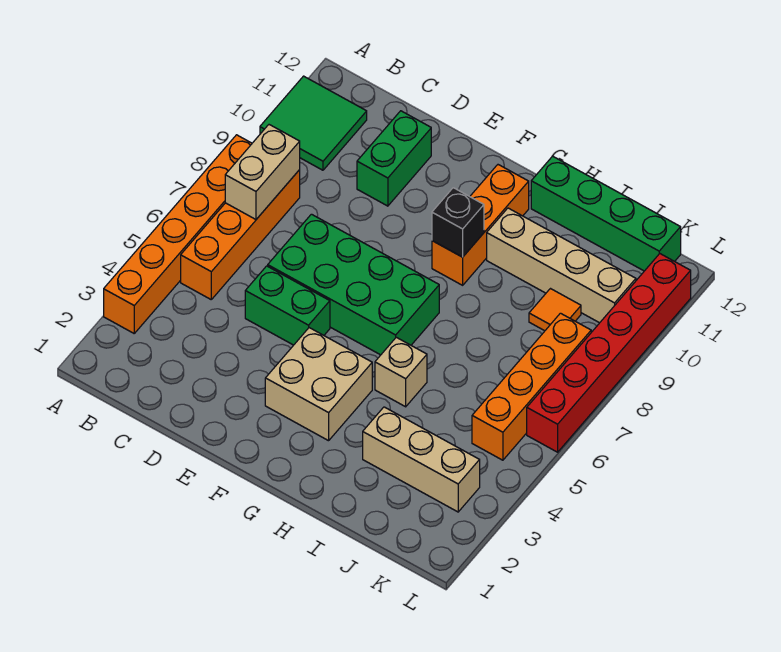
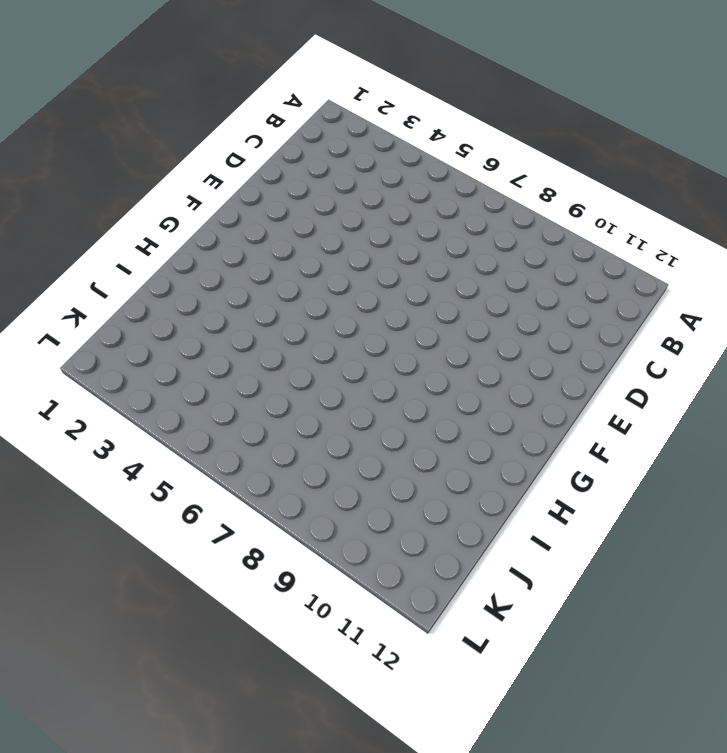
none -> orange brick A3:A8 level 1
none -> green tile A10:B11 level 1
none -> orange brick B5:B8 level 1

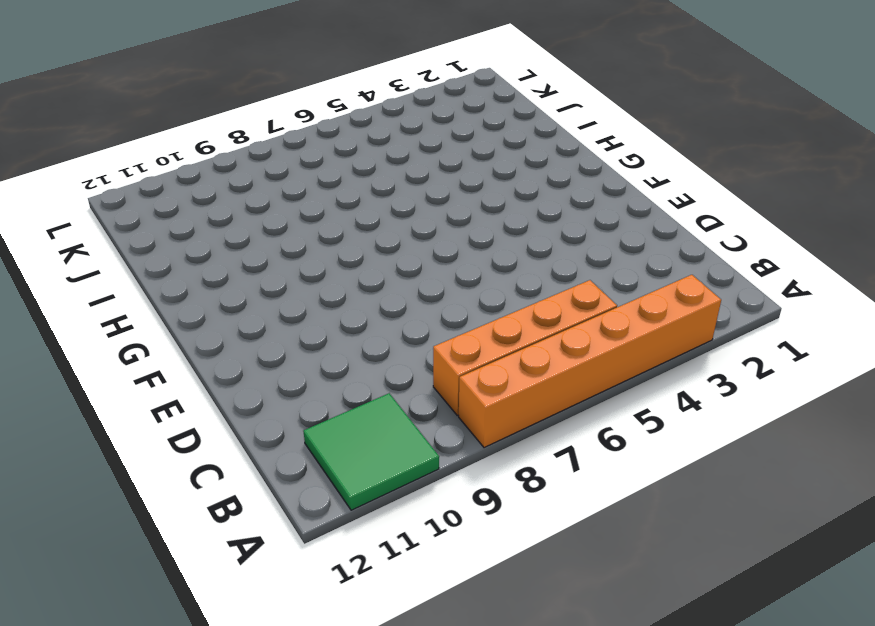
none -> green brick D5:E5 level 1
none -> green brick D6:G7 level 1
none -> green brick D10:D11 level 1

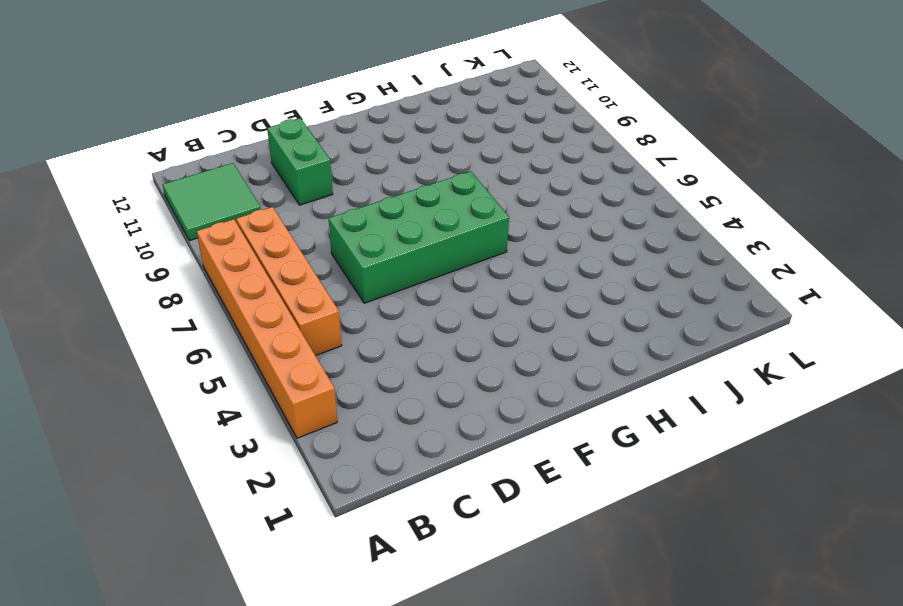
none -> green brick D5:E5 level 1
none -> tan brick F3:G4 level 1
none -> orange brick G9:G11 level 1

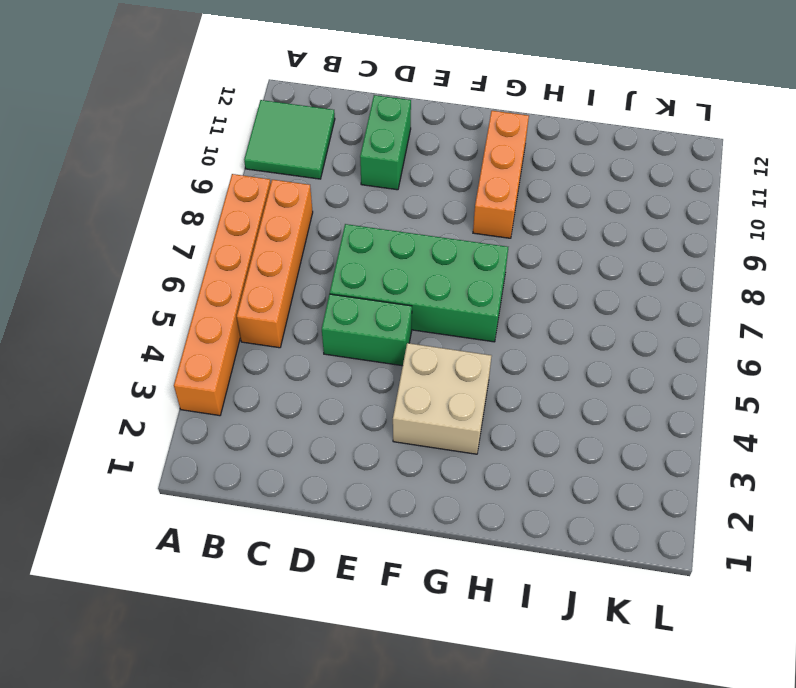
none -> tan brick H5 level 1
none -> tan brick H10:K10 level 1
none -> green brick H12:K12 level 1

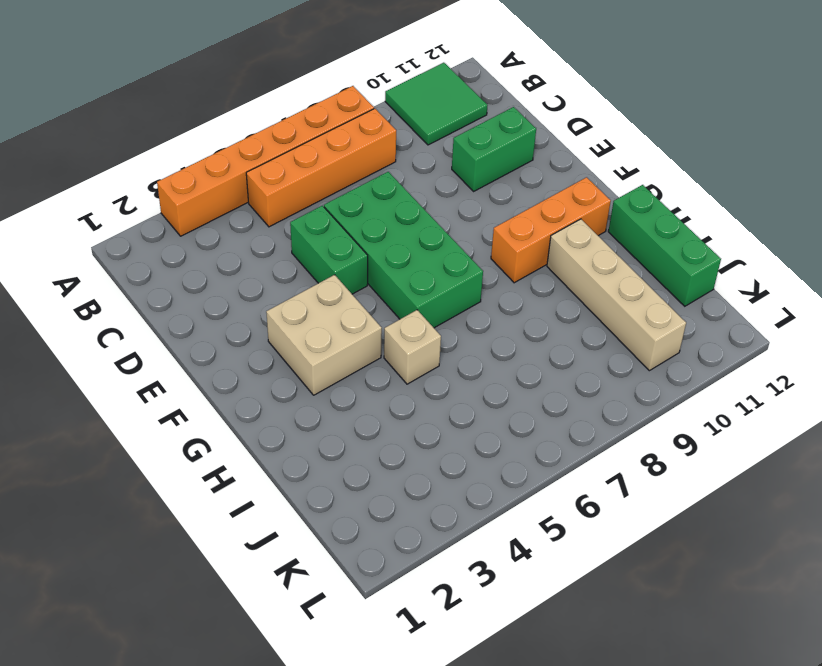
green brick H12:J12 level 1 -> green brick H12:K12 level 1
none -> tan brick I3:K3 level 1
none -> orange tile J9 level 1
none -> orange brick K5:K8 level 1

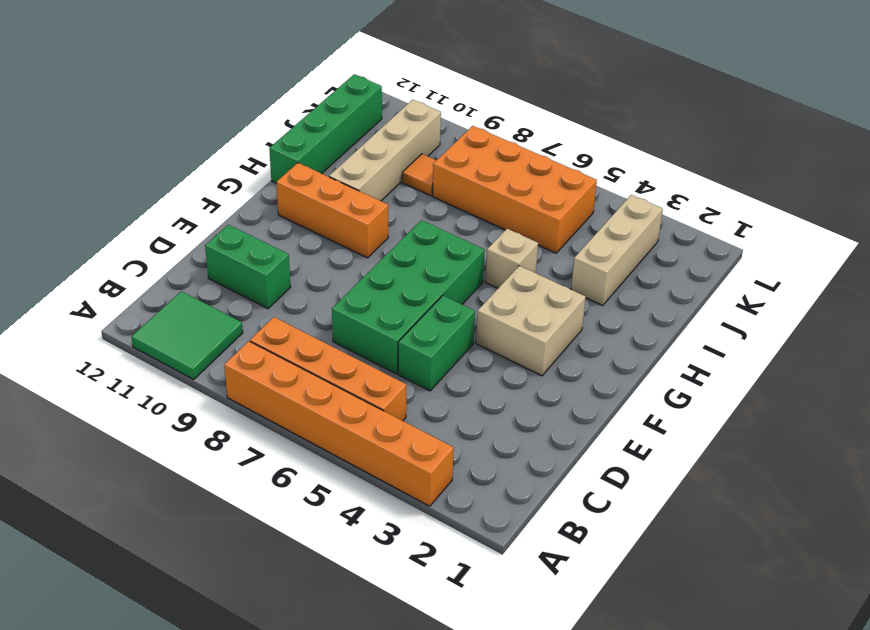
orange brick J5:K8 level 1 -> orange brick K5:K8 level 1
none -> red brick L6:L11 level 1
none -> tan brick B7:B8 level 2
none -> black brick G9 level 2

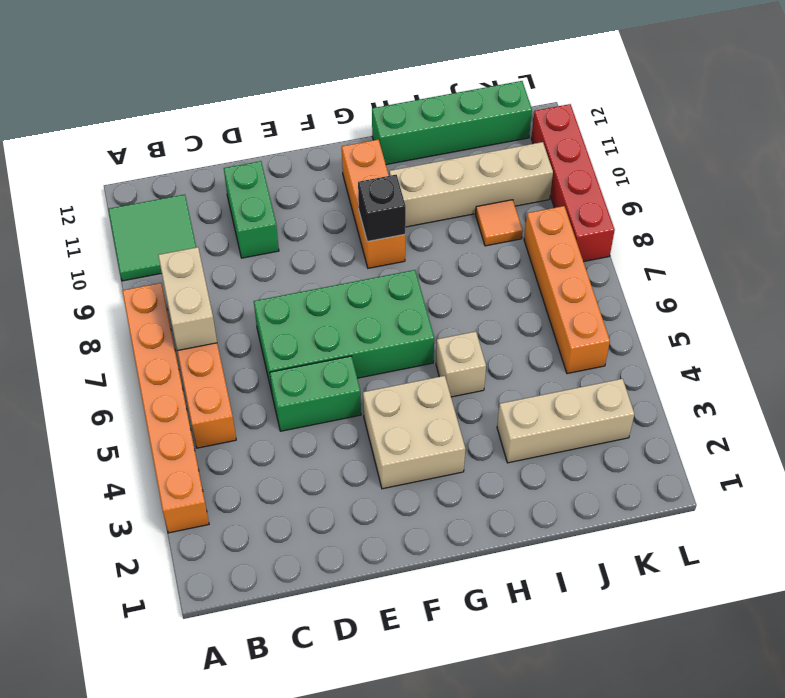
red brick L8:L11 level 1 -> red brick L6:L11 level 1

